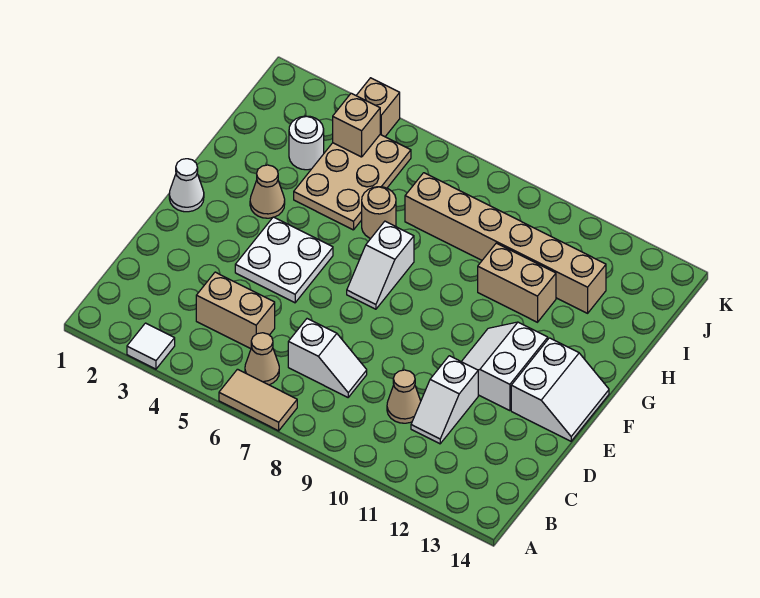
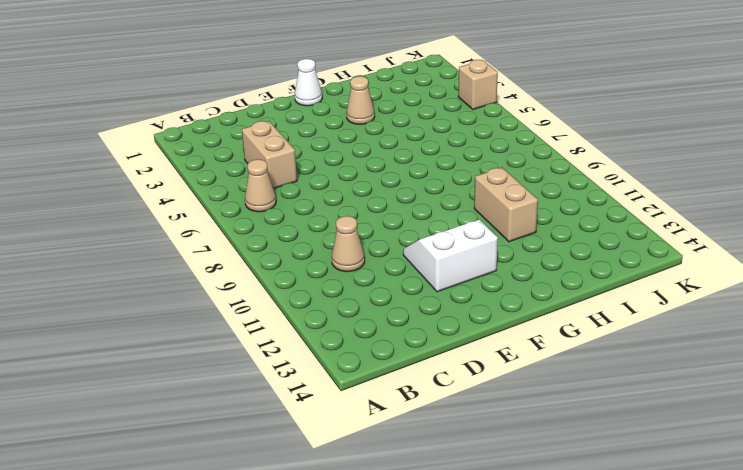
none -> white tile A3 level 1
none -> tan tile A6:A7 level 1
none -> white slope C7:C8 level 1 top 7

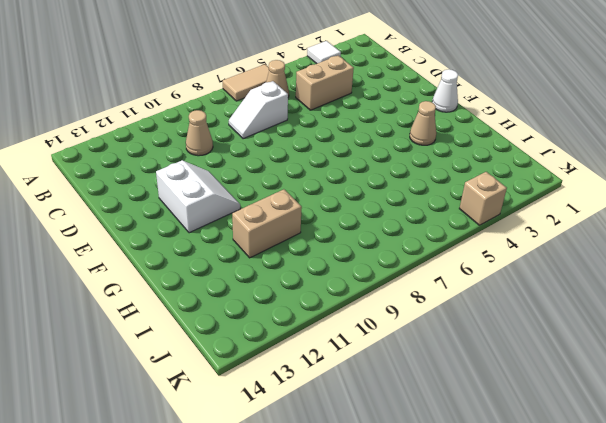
none -> white slope C11:D11 level 1 top D
none -> white plate E4:F5 level 1
none -> white slope E13:F14 level 1 top 13

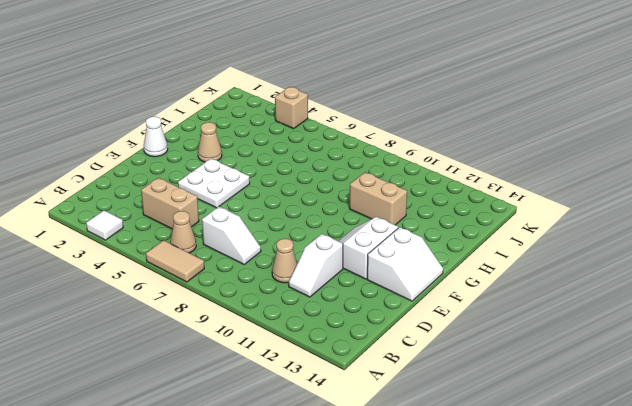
none -> white slope F7:G7 level 1 top G
none -> tan plate H4:J5 level 1
none -> tan round brick H6 level 1

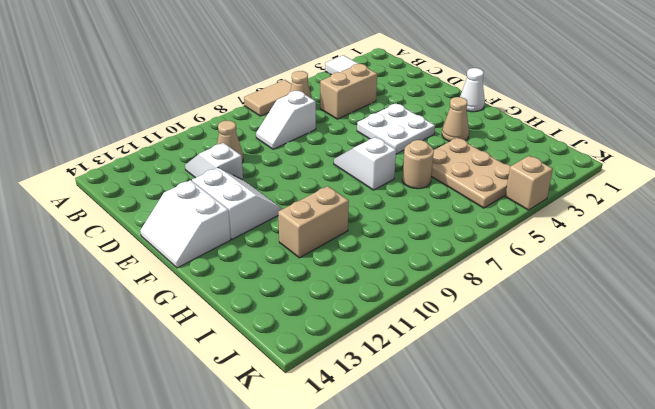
none -> white round brick I3 level 1
none -> tan brick I7:I12 level 1
none -> tan brick J4 level 2

